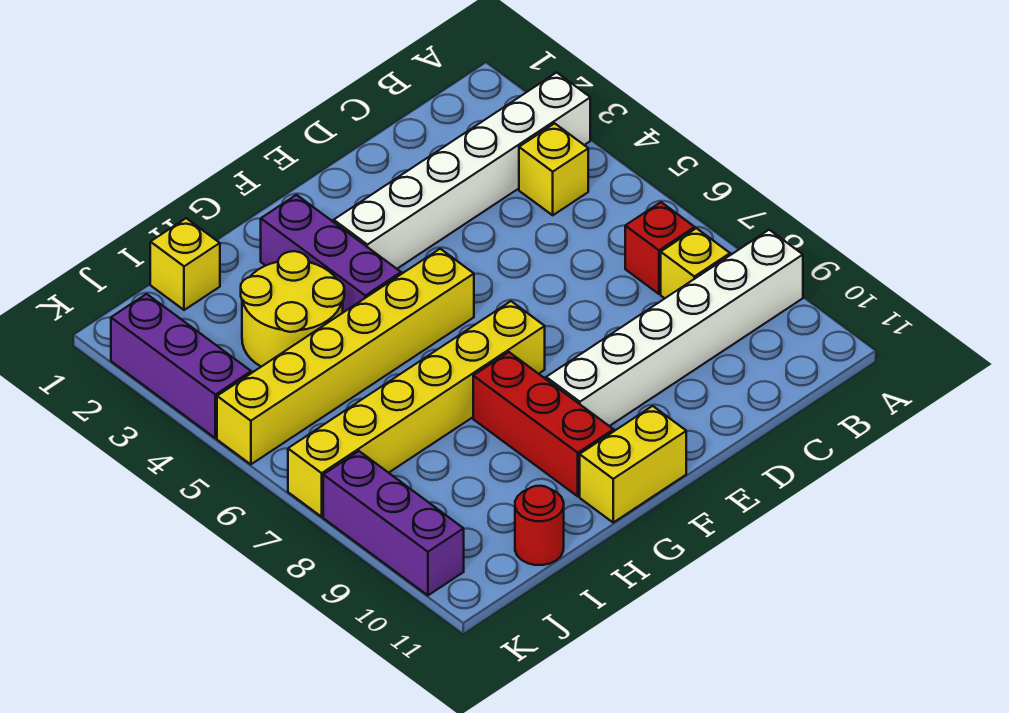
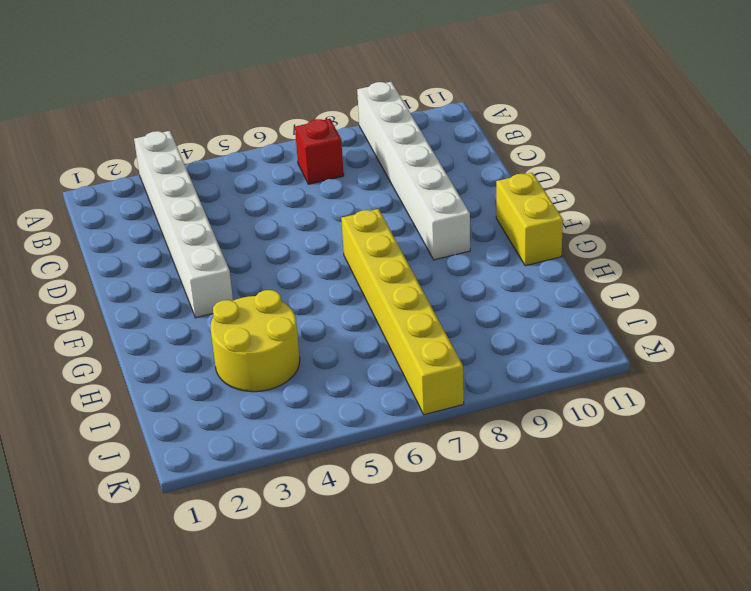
none -> yellow brick B4 level 1
none -> yellow brick B8 level 1
none -> yellow brick F5:K5 level 1

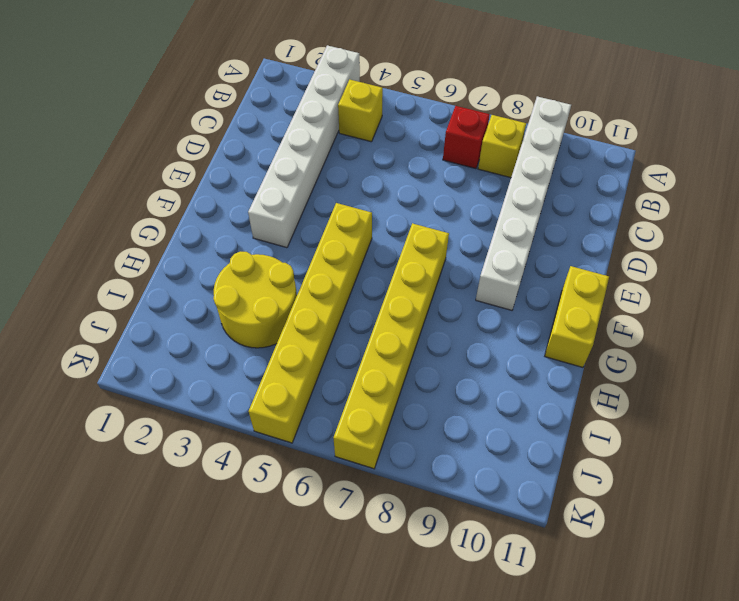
none -> purple brick G2:G4 level 1
none -> red brick G8:G10 level 1
none -> yellow brick I1 level 1

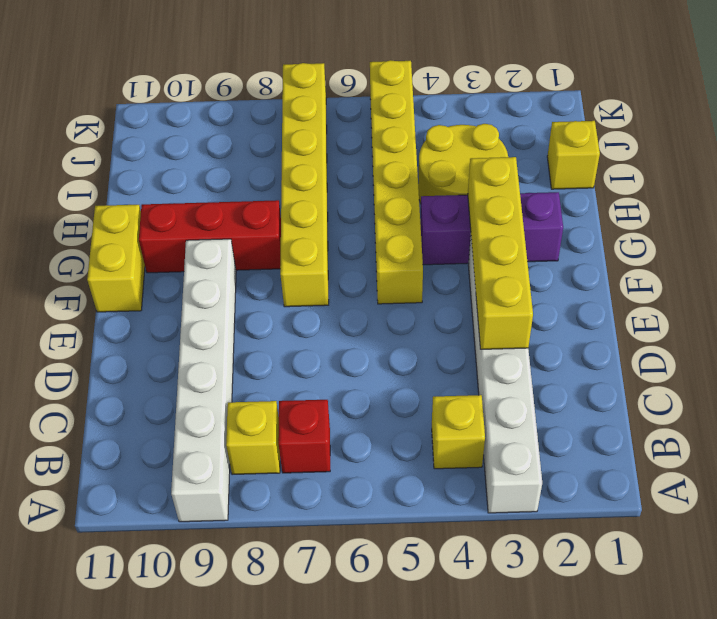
yellow brick D3:G3 level 2 -> none
none -> red round brick I11 level 1
none -> purple brick K2:K4 level 1
none -> purple brick K8:K10 level 1

